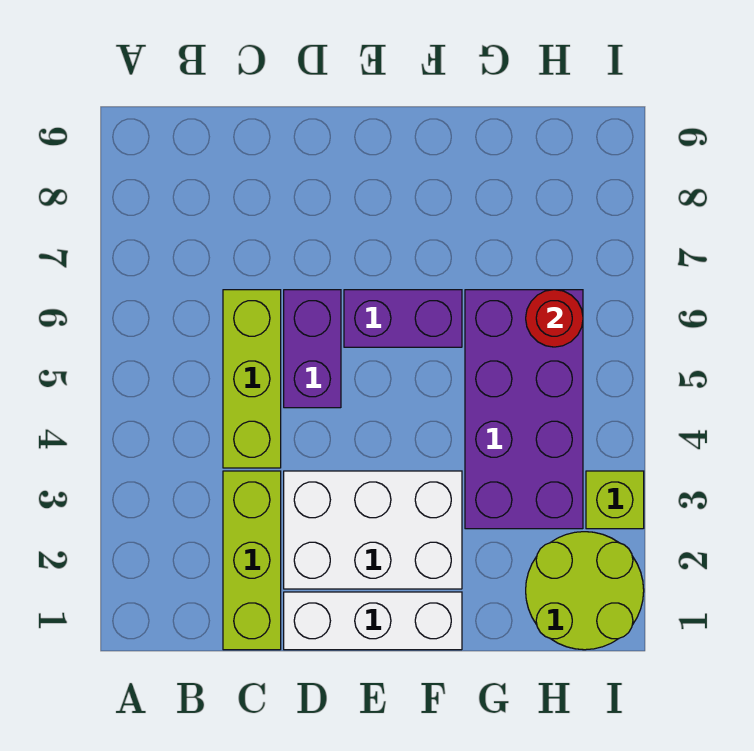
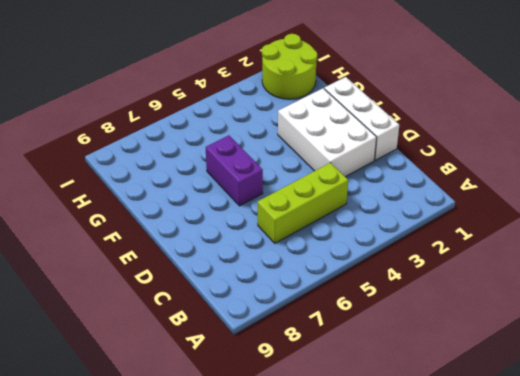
none -> lime brick C1:C3 level 1
none -> purple brick D5:D6 level 1

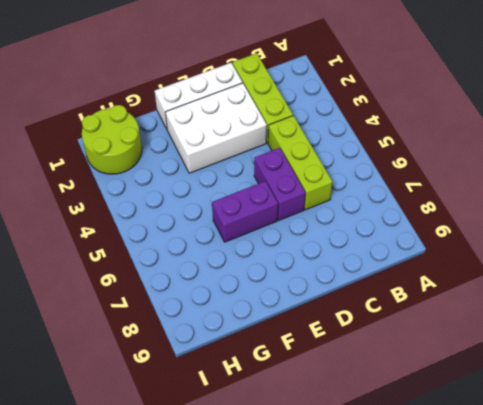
none -> purple brick G3:H6 level 1
none -> lime brick I3 level 1

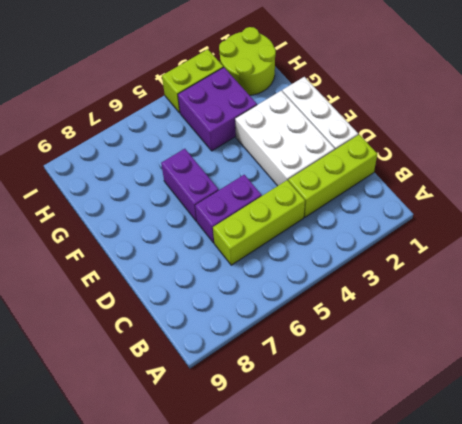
purple brick G3:H4 level 1 -> purple brick G3:H6 level 1
lime brick I3:I4 level 1 -> lime brick I3 level 1
none -> red round brick H6 level 2

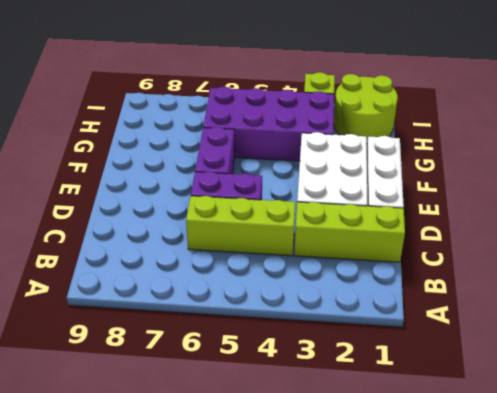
none -> red round brick H6 level 2

